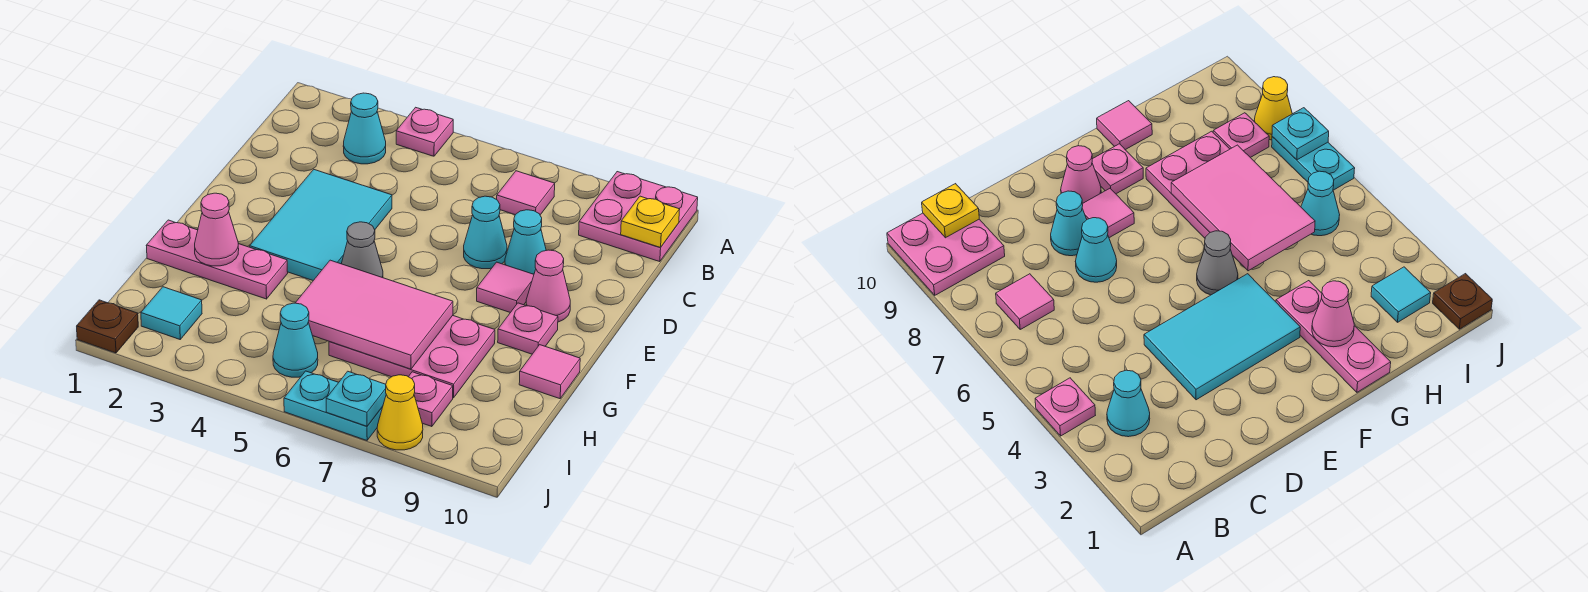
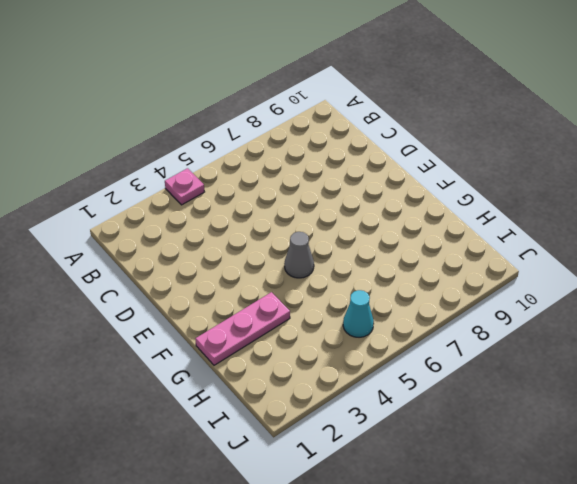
none -> pink plate A9:B10 level 1
none -> cyan cone B3 level 1
none -> pink tile B7 level 1

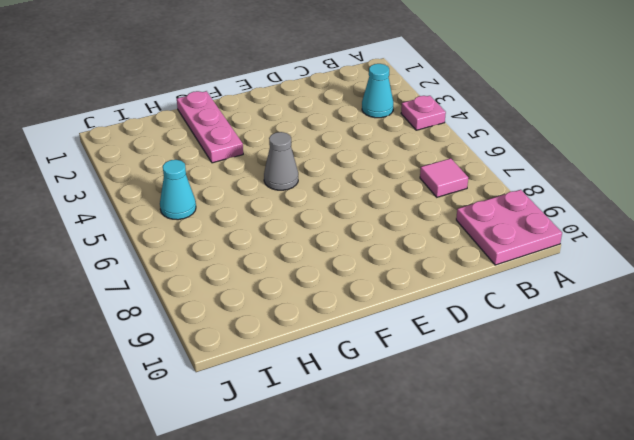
none -> cyan tile D3:F4 level 1
none -> cyan cone D7 level 1
none -> cyan cone D8 level 1

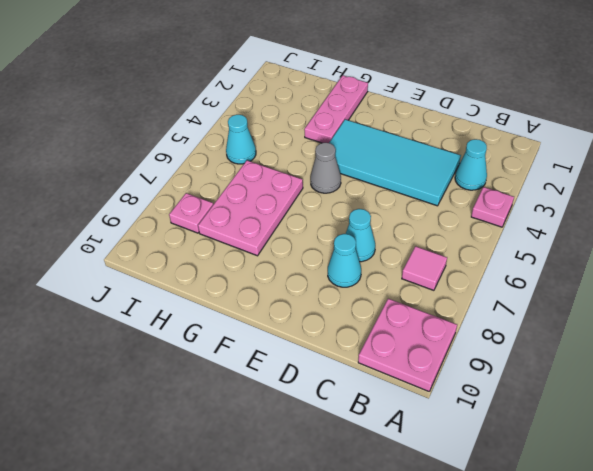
cyan tile C3:F4 level 1 -> cyan tile D3:F4 level 1
none -> pink tile E8 level 1
none -> pink cone E9 level 1
none -> pink plate F9 level 1

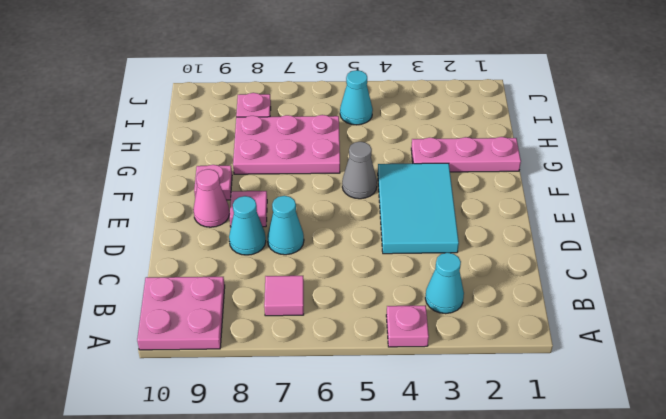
none -> pink tile G10 level 1
none -> cyan tile I2 level 1
none -> brown plate J1 level 1

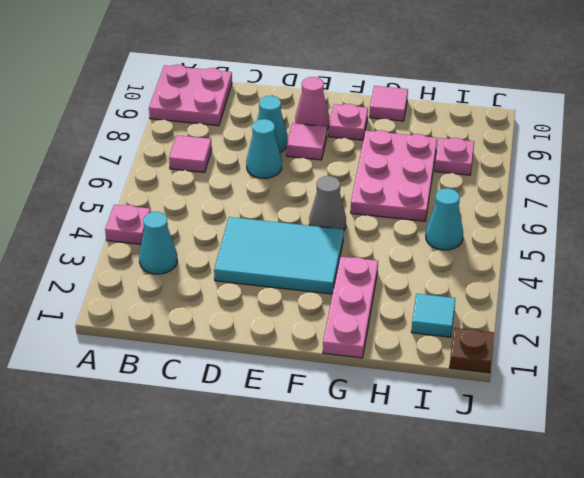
none -> cyan plate J6:J7 level 1
none -> yellow cone J8 level 1
none -> yellow plate B10 level 2

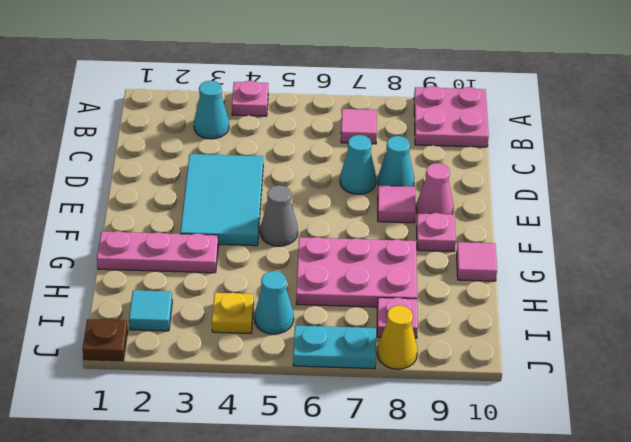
yellow plate I4 level 1 -> yellow plate B10 level 2
none -> pink cone G2 level 2
none -> pink tile G5:H7 level 2
none -> cyan plate J7 level 2

